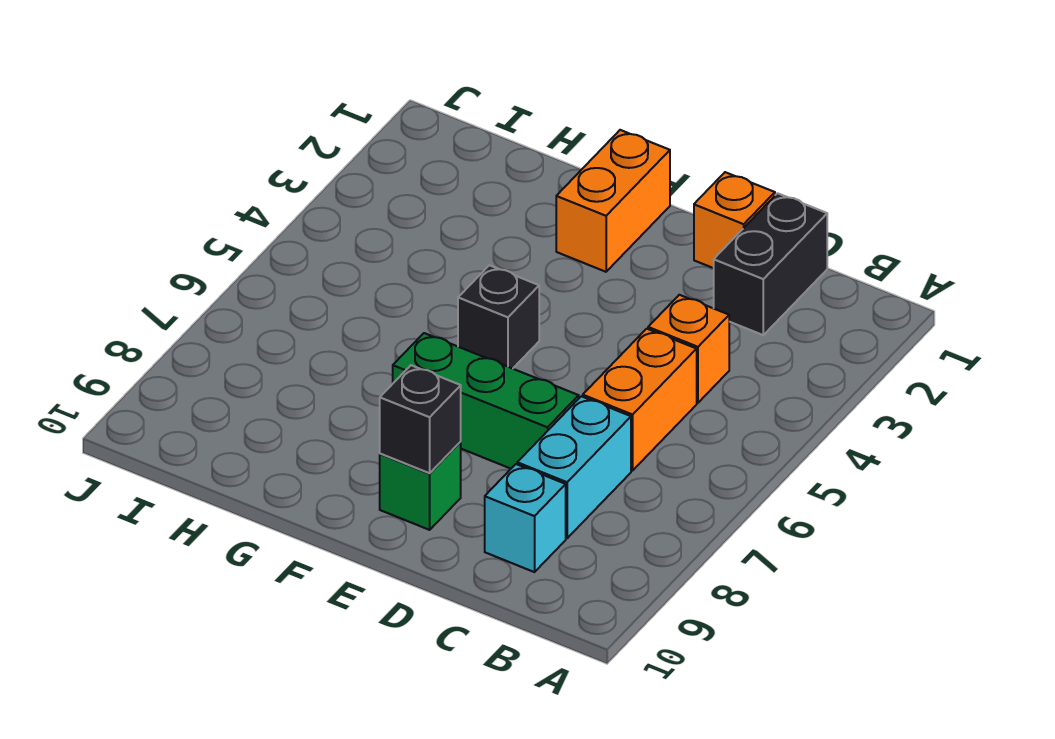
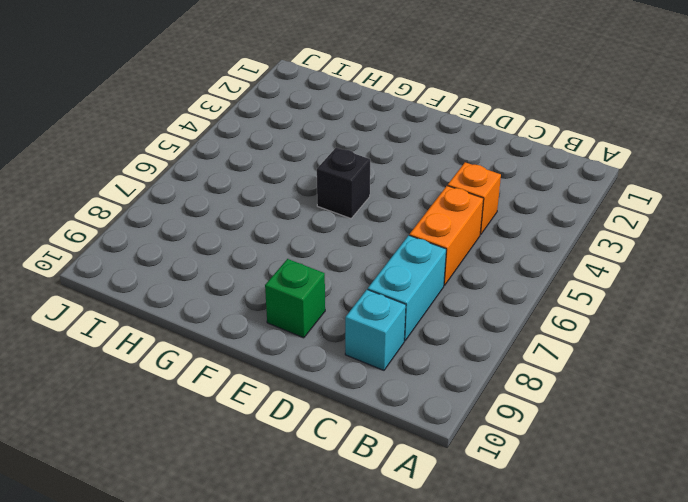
none -> black brick C1:C2 level 1
none -> orange brick D1 level 1

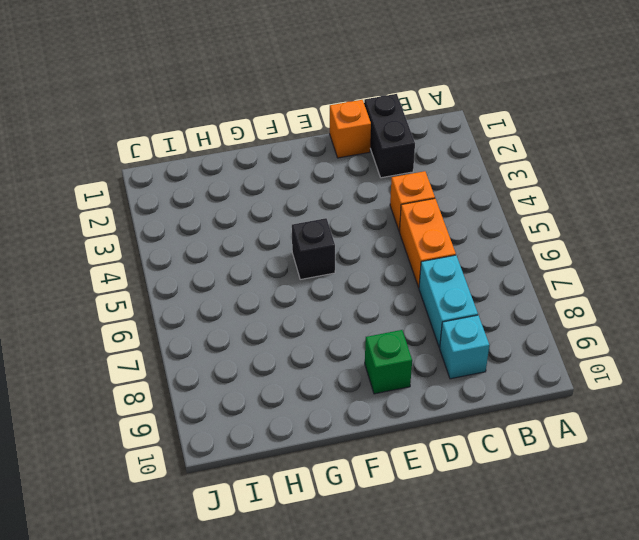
none -> green brick D7:F7 level 1
none -> orange brick F1:F2 level 1

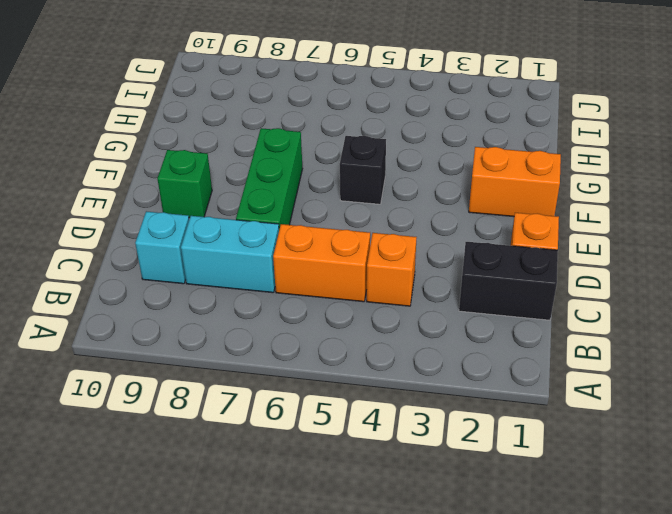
none -> black brick E9 level 2

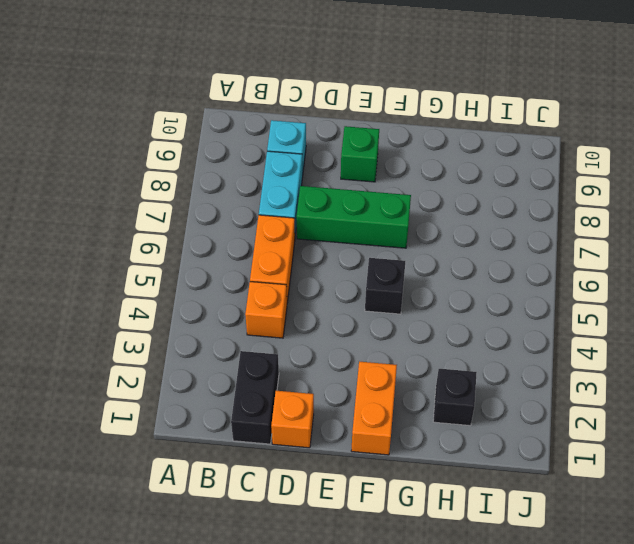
black brick H2 level 1 -> black brick E9 level 2

